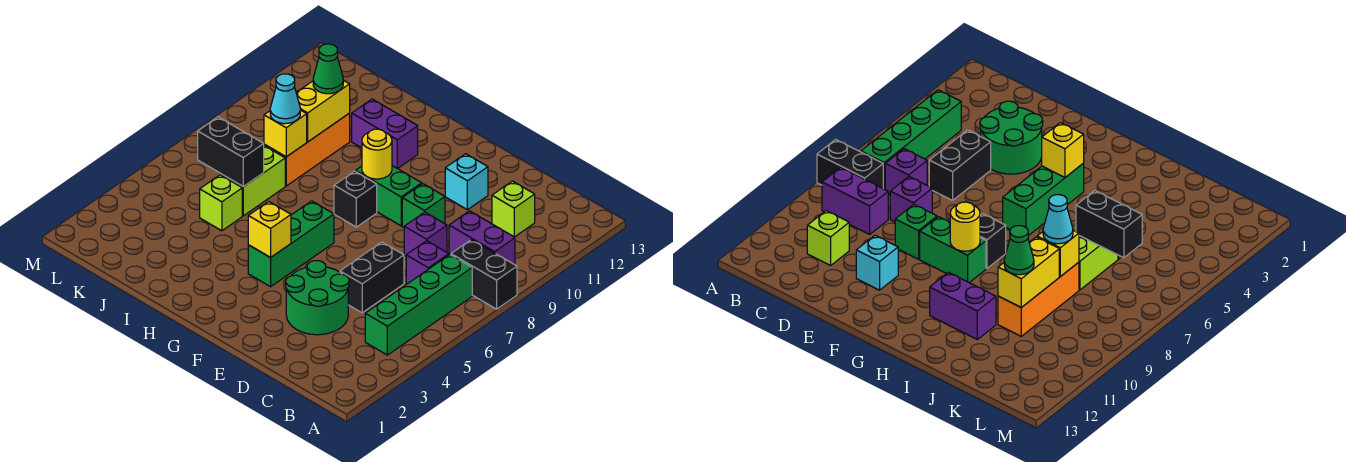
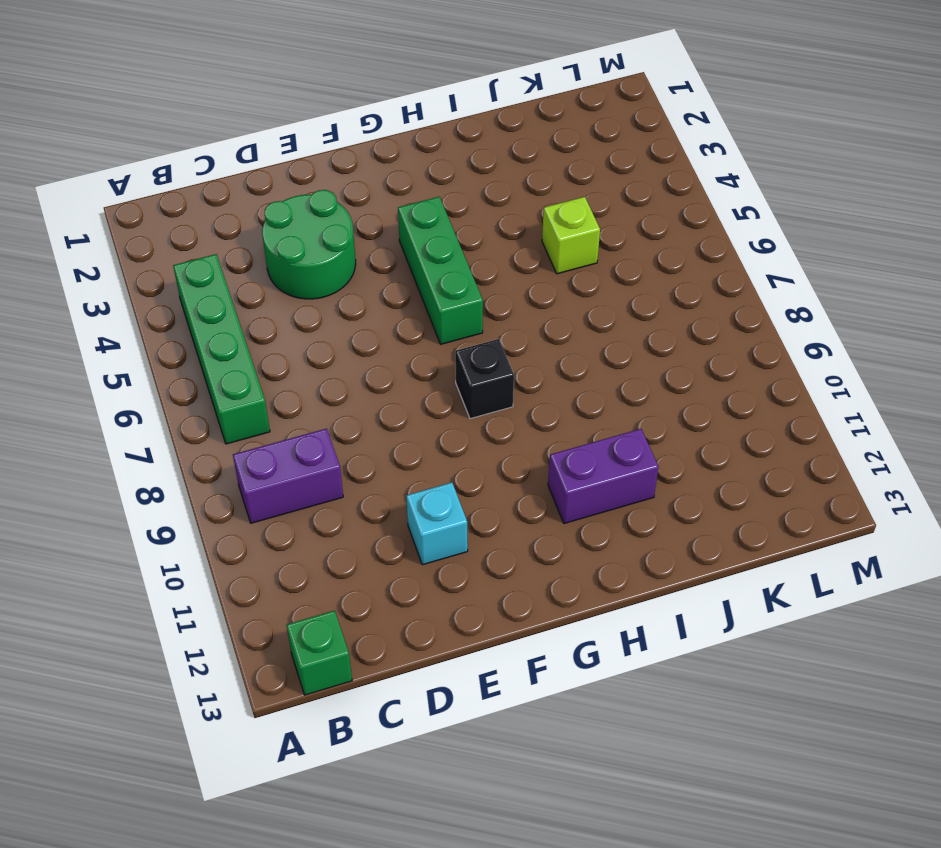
green brick B13 level 1 -> green brick E9 level 1
none -> black brick A8:B8 level 1
none -> purple brick C7 level 1
none -> lime brick C11 level 1

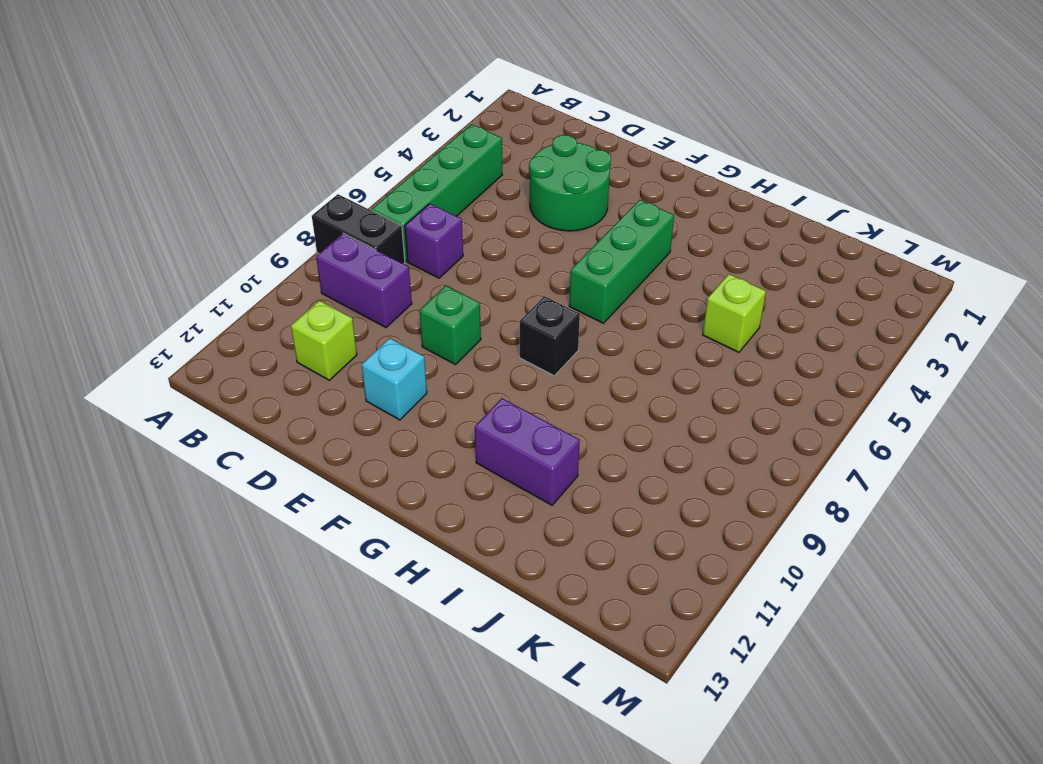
none -> black brick D5:D6 level 1
none -> purple brick D8 level 1
none -> green brick F9:G9 level 1

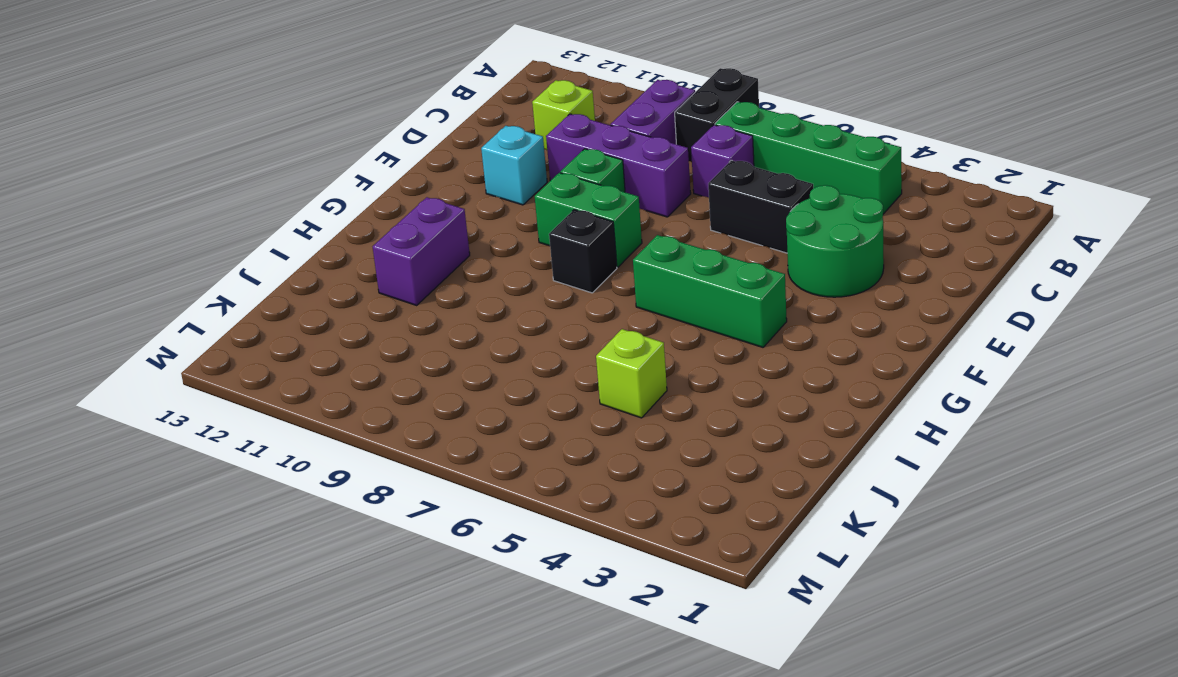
purple brick D8:D10 level 1 -> purple brick D8 level 1
green brick F8:F9 level 1 -> green brick F9:G9 level 1
none -> lime brick J6:J7 level 1
none -> orange brick J8:J10 level 1
none -> yellow brick G4 level 2

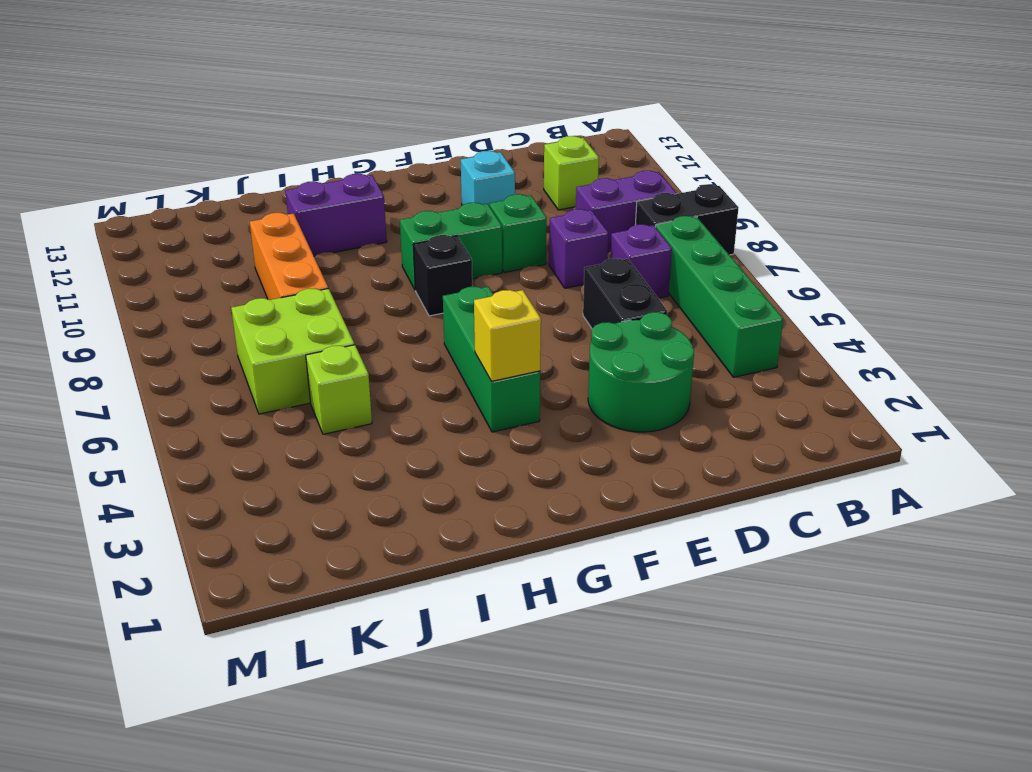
lime brick J6:K7 level 1 -> lime brick J6:J7 level 1
none -> yellow round brick G9 level 2
none -> black brick J6:K6 level 2
none -> yellow brick J8 level 2

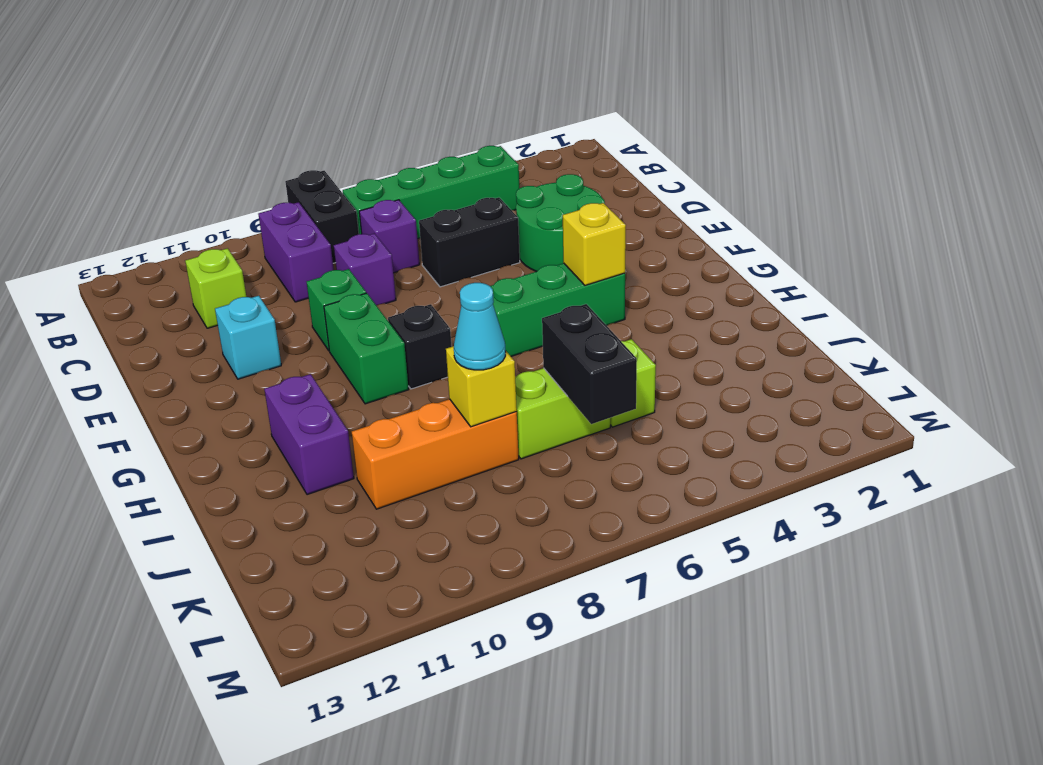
none -> yellow round brick G9 level 2
none -> yellow brick J9:J10 level 2
none -> green cone J10 level 3

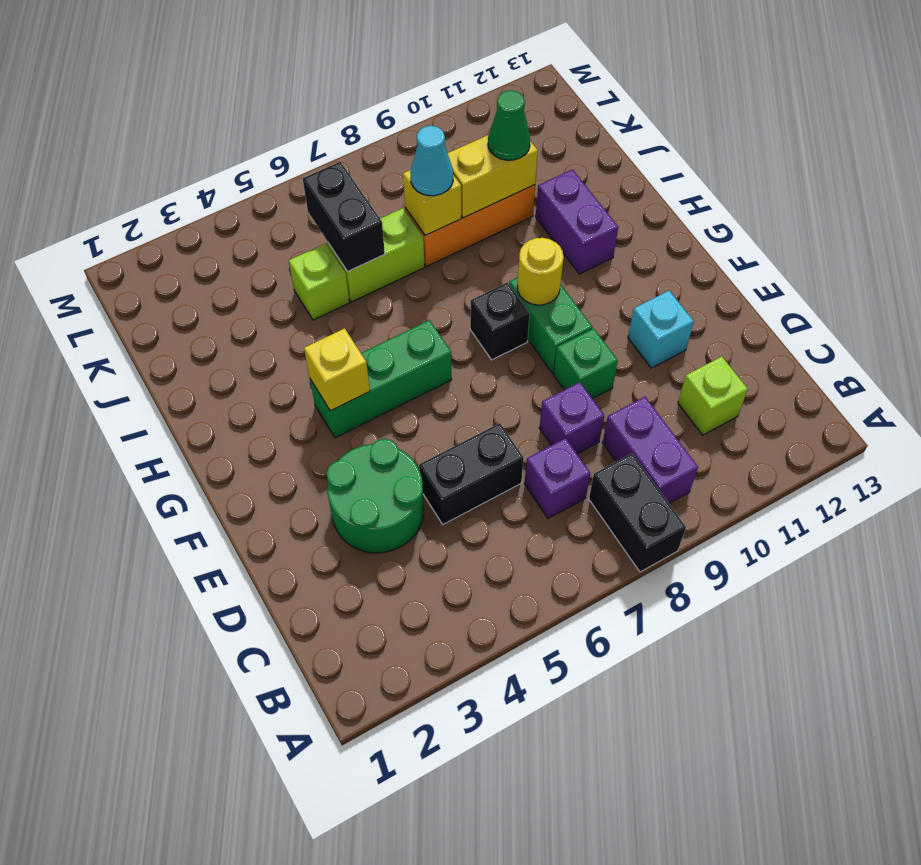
none -> green brick B4:B7 level 1

